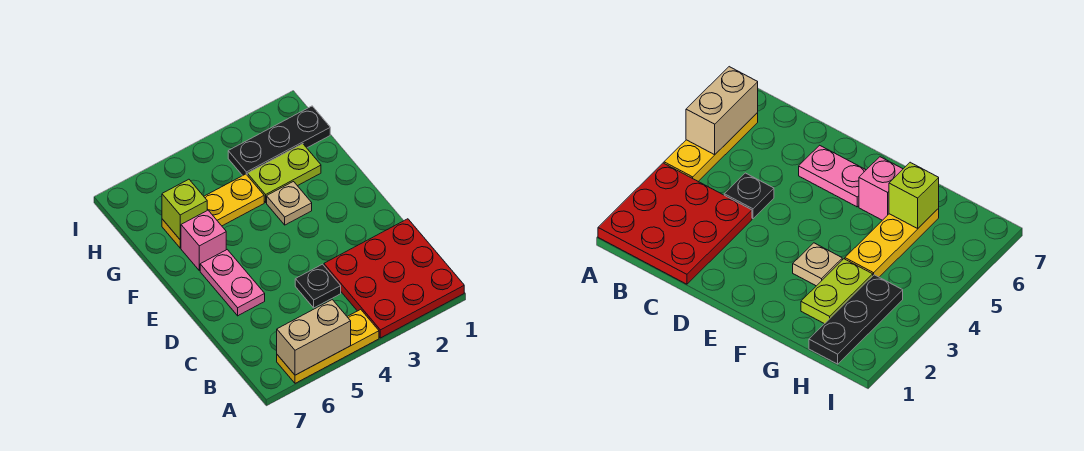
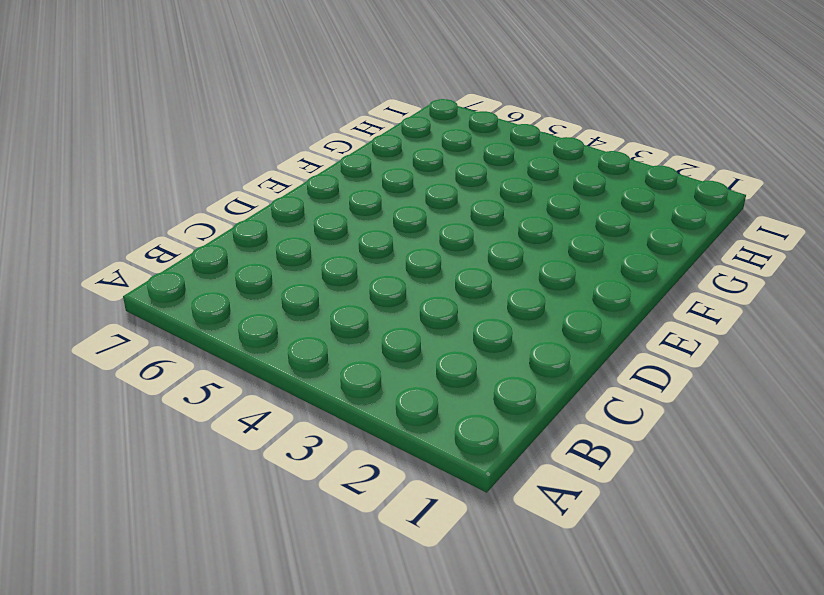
none -> red plate A1:C3 level 1
none -> yellow plate A4:A6 level 1

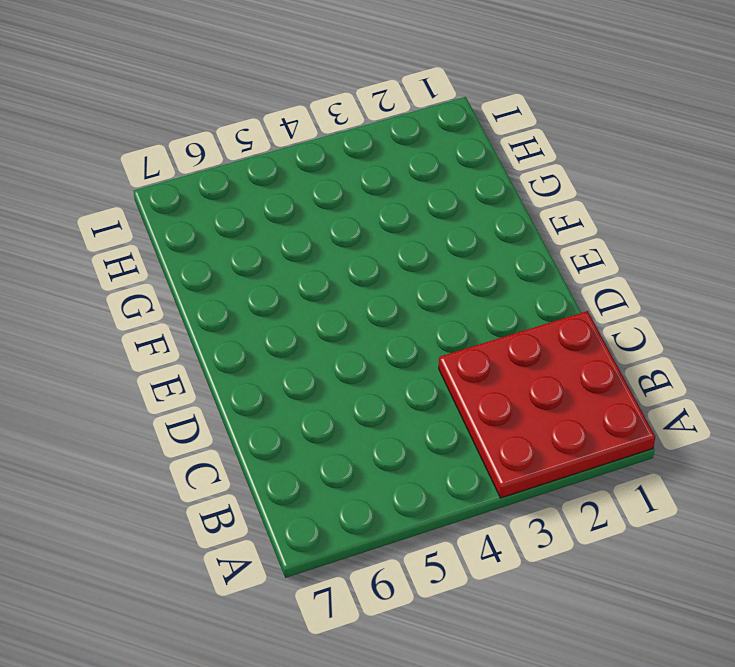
none -> yellow plate A4:A6 level 1
none -> black plate C4 level 1

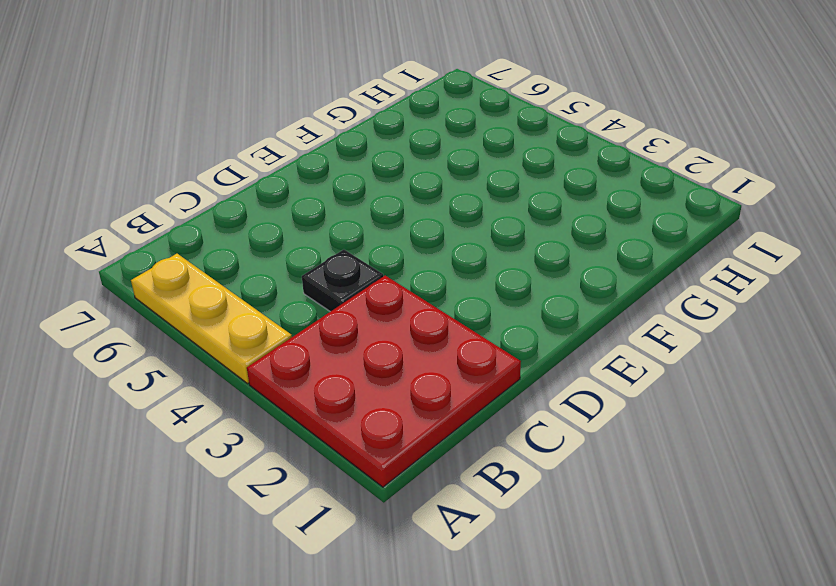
none -> pink plate D6:E6 level 1
none -> tan plate F3 level 1

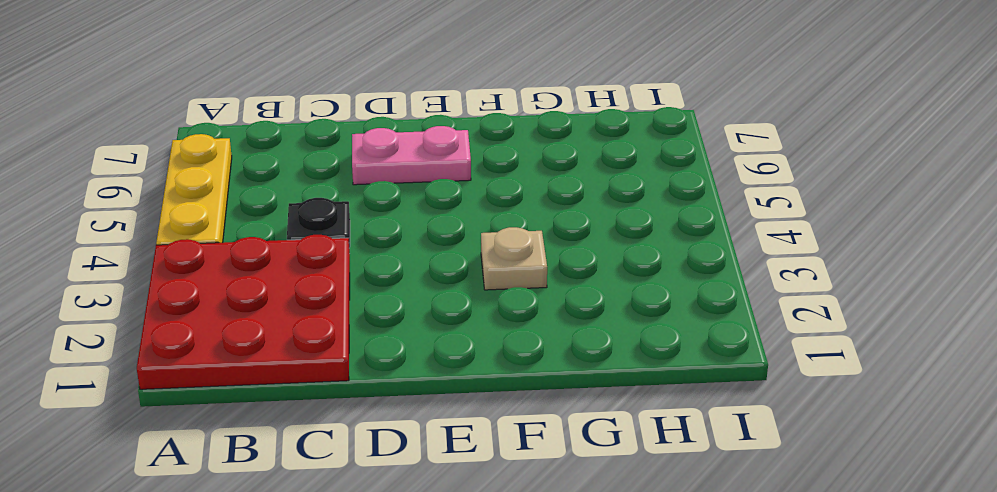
none -> pink brick F6 level 1
none -> lime plate G2:G3 level 1

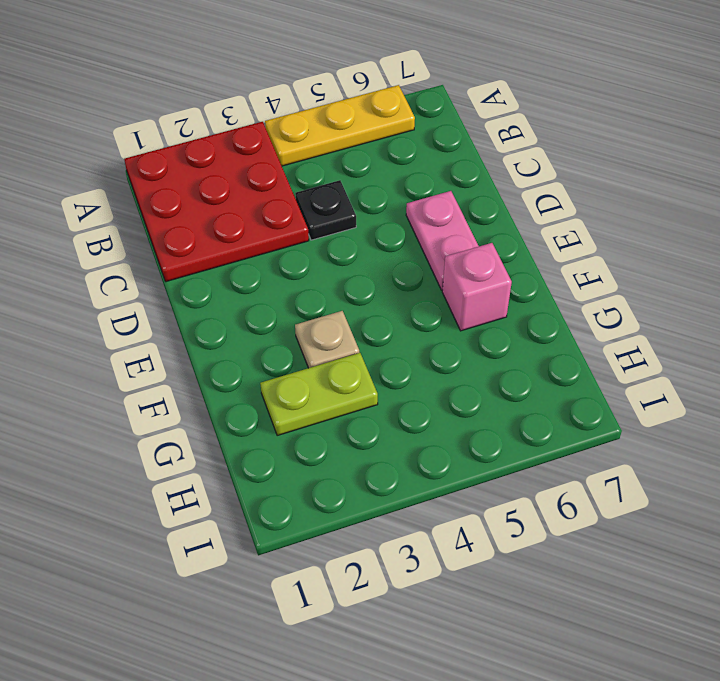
none -> yellow plate G4:G6 level 1
none -> black plate H1:H3 level 1

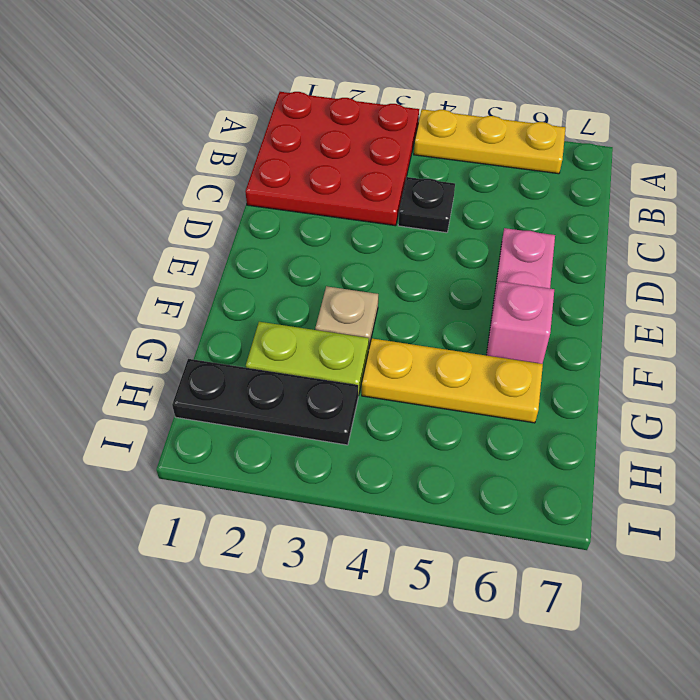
none -> tan brick A5:A6 level 2
none -> lime brick G6 level 2

